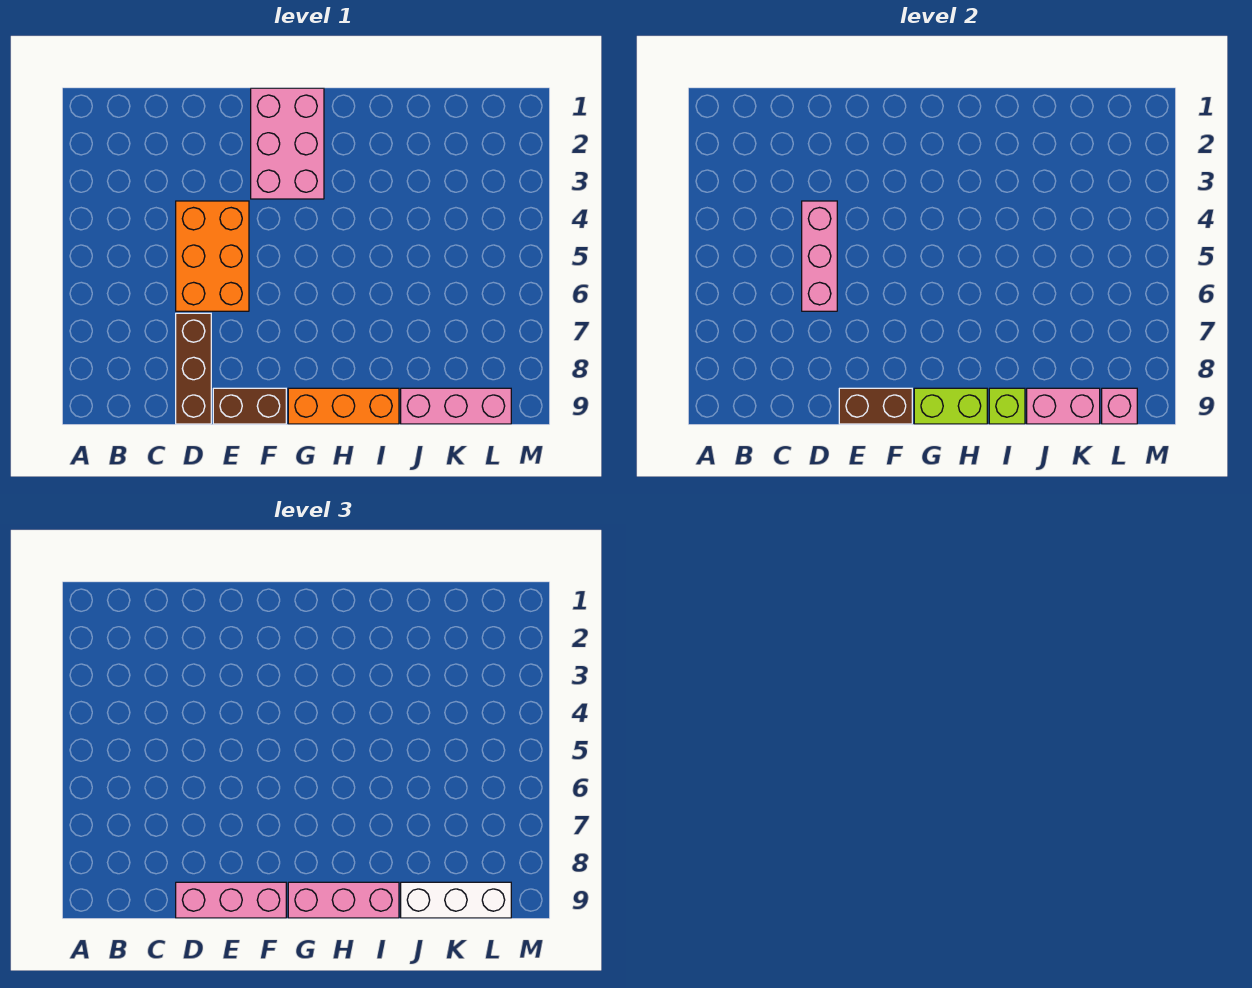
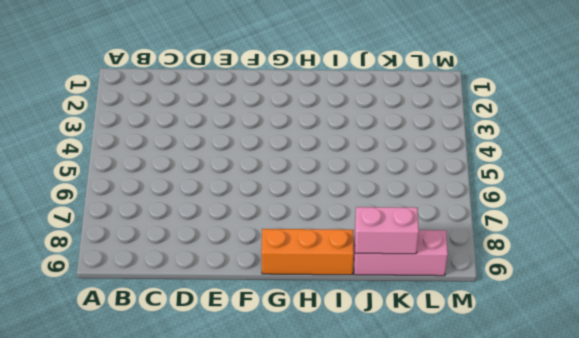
none -> orange brick D4:E6 level 1
none -> brown brick D7:D9 level 1
none -> brown brick E9:F9 level 1

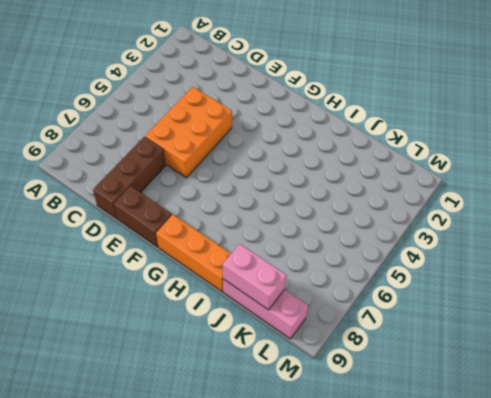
none -> pink brick F1:G3 level 1
none -> pink brick D4:D6 level 2
none -> brown brick E9:F9 level 2

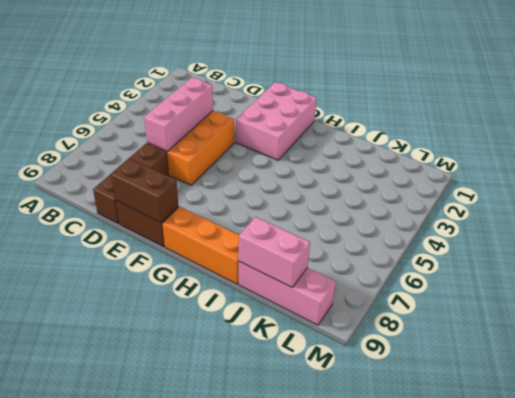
none -> lime brick G9:H9 level 2
none -> lime brick I9 level 2
none -> pink brick L9 level 2

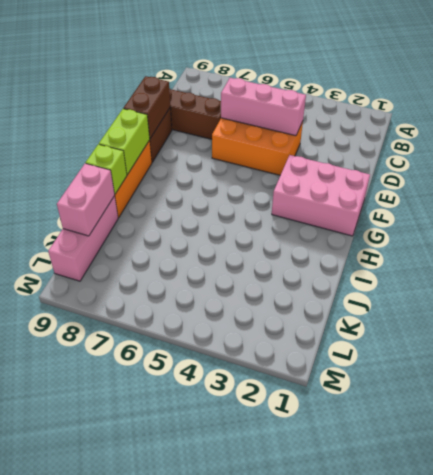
none -> pink brick L9 level 2
none -> pink brick D9:F9 level 3
none -> pink brick G9:I9 level 3

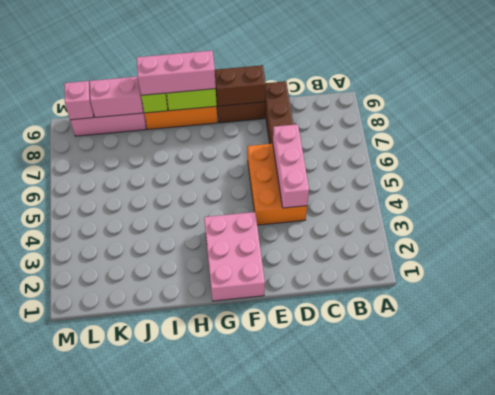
none -> pink brick D9:F9 level 3
none -> white brick J9:L9 level 3

